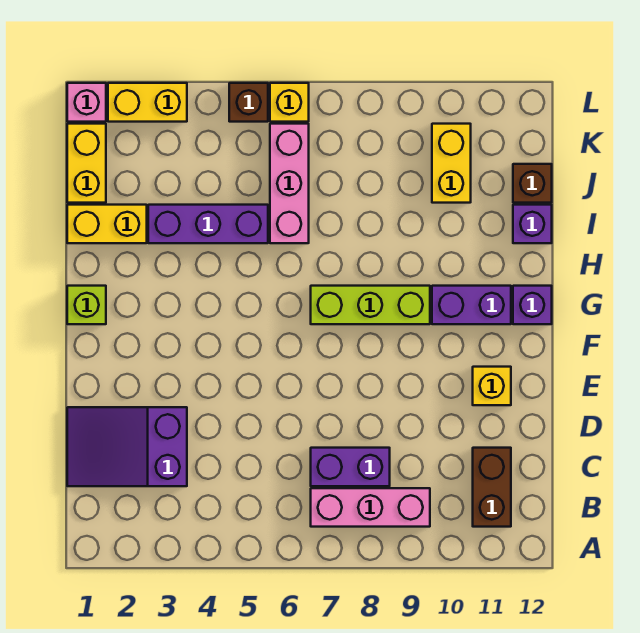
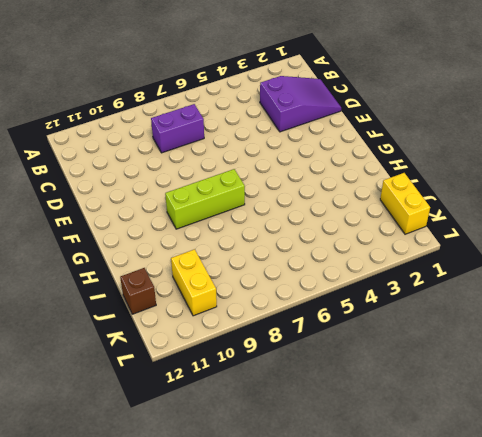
none -> pink brick B7:B9 level 1
none -> brown brick B11:C11 level 1
none -> yellow brick E11 level 1

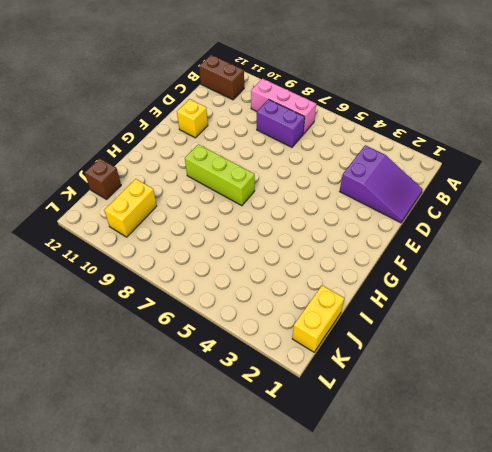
brown brick B11:B12 level 1 -> brown brick B11:C11 level 1
none -> lime brick G1 level 1
none -> purple brick G10:G11 level 1
none -> purple brick G12 level 1

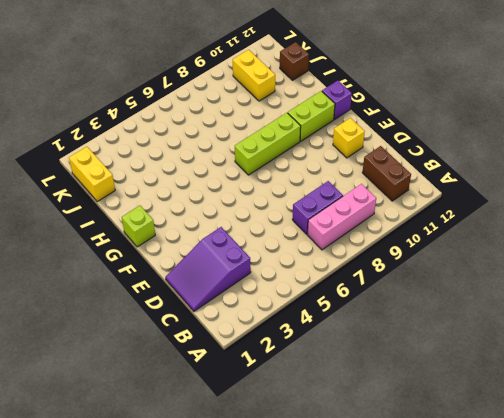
lime brick G10:G11 level 1 -> purple brick G10:G11 level 1
none -> yellow brick I1:I2 level 1
none -> purple brick I3:I5 level 1
none -> pink brick I6:K6 level 1

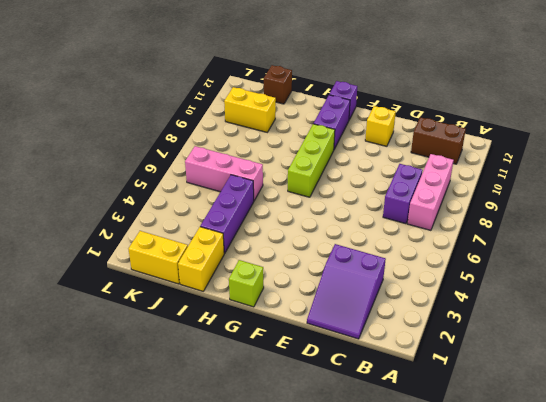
none -> purple brick I12 level 1
none -> pink brick L1 level 1
none -> yellow brick L2:L3 level 1

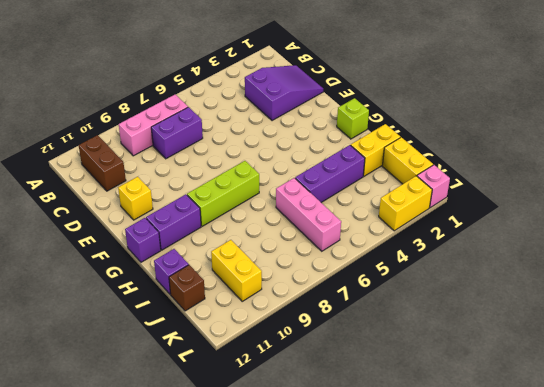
none -> brown brick L5 level 1
none -> yellow brick L6 level 1

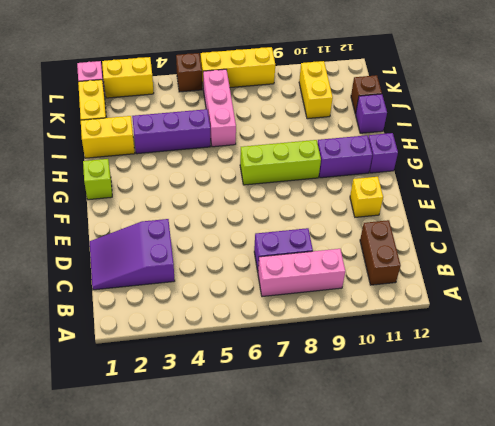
yellow brick L6:L8 level 1 -> yellow brick L6 level 1

